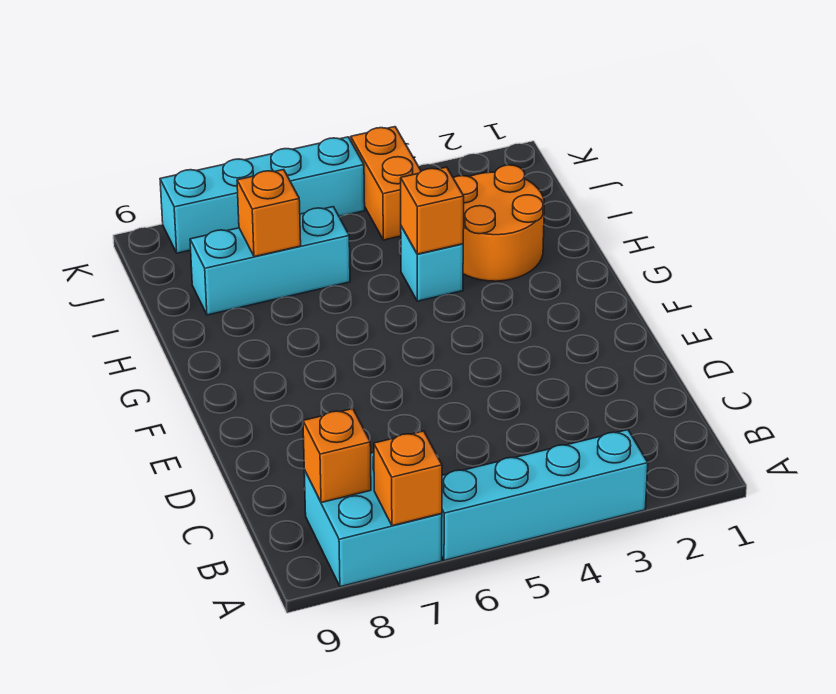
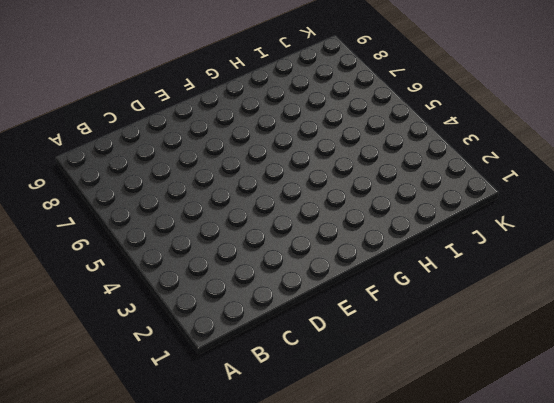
none -> cyan brick A3:A6 level 1
none -> cyan brick A7:B8 level 1

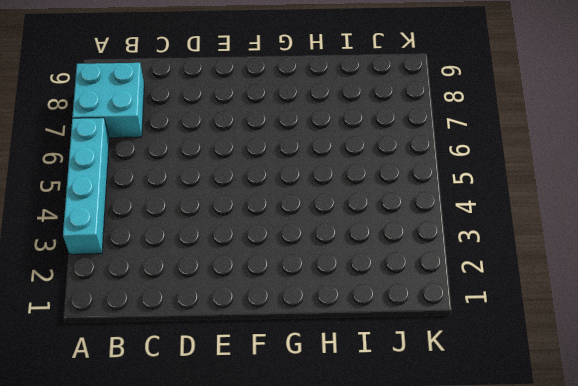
none -> orange round brick H2:I3 level 1
none -> cyan brick H4 level 1

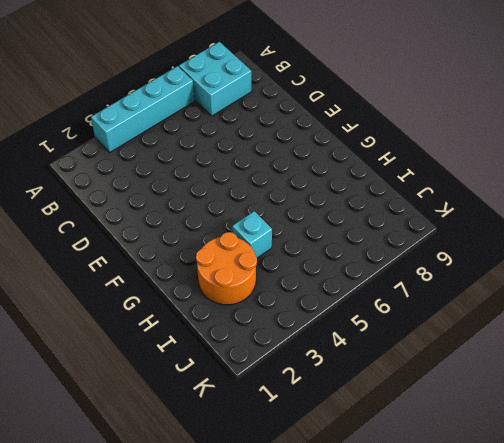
none -> cyan brick I6:I8 level 1
none -> orange brick J4:K4 level 1

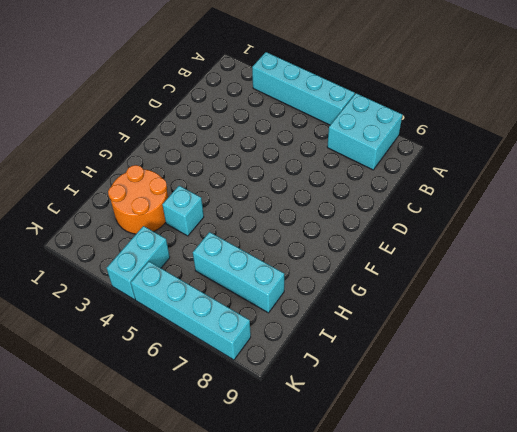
cyan brick J4:K4 level 1 -> orange brick J4:K4 level 1
none -> orange brick A7 level 2
none -> orange brick B8 level 2

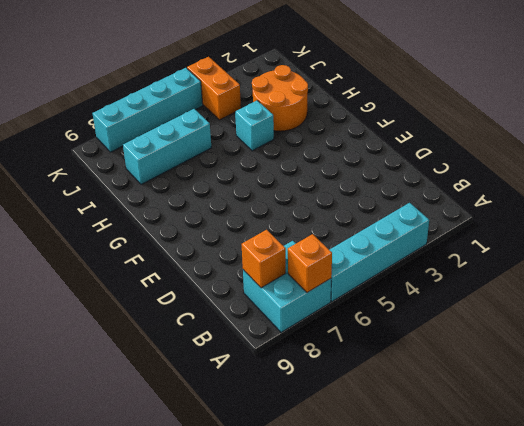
none -> orange brick H4 level 2
none -> orange brick I7 level 2

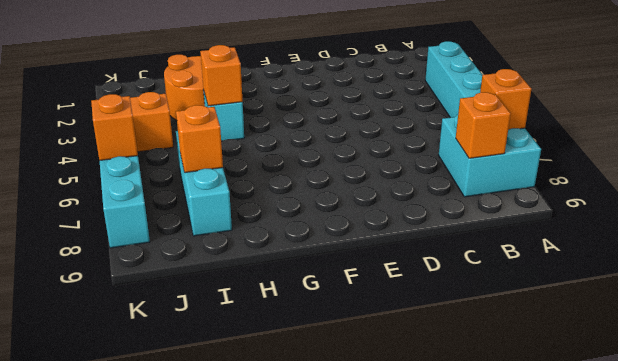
orange brick K6 level 2 -> none

